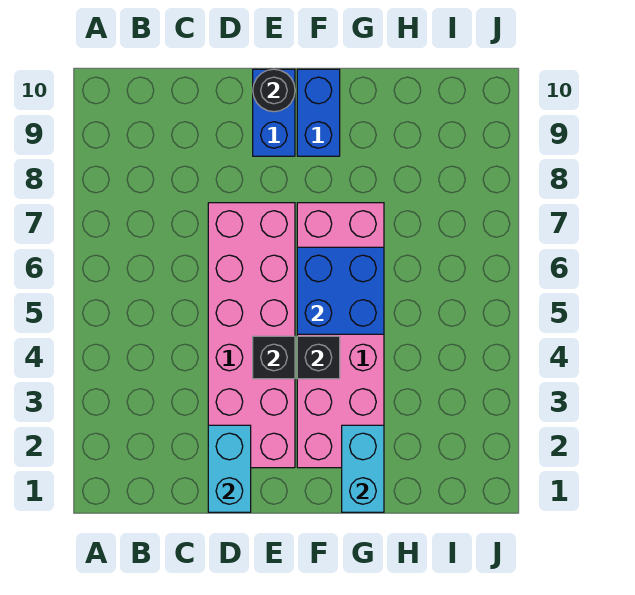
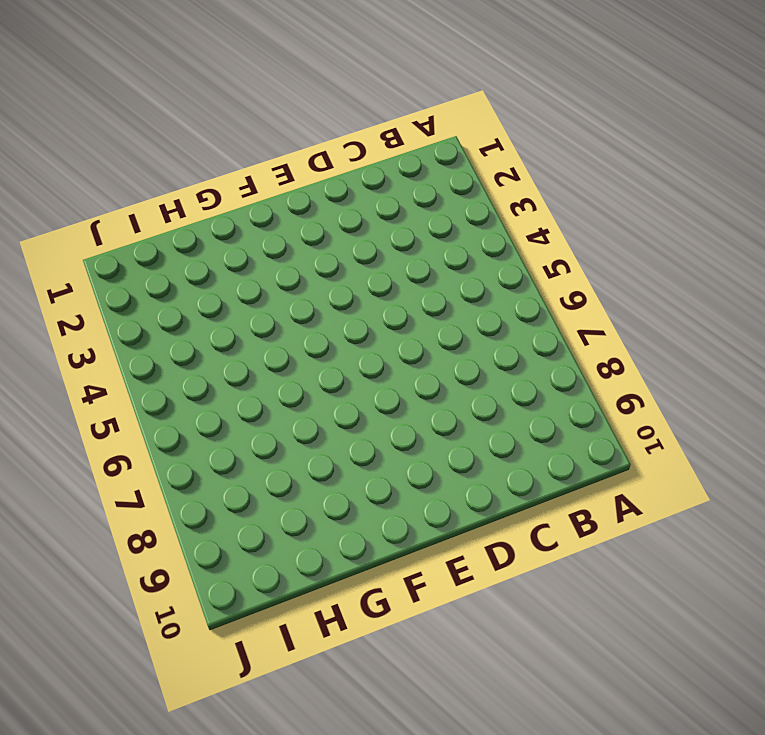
none -> pink brick D2:E7 level 1
none -> blue brick E9:E10 level 1

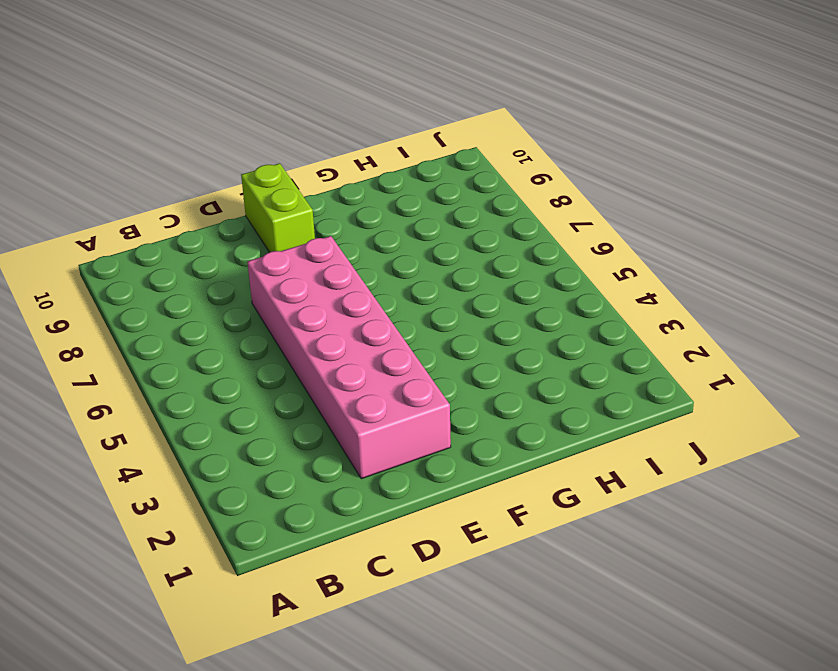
lime brick E9:E10 level 1 -> blue brick E9:E10 level 1
none -> pink brick F2:G7 level 1
none -> blue brick F9:F10 level 1

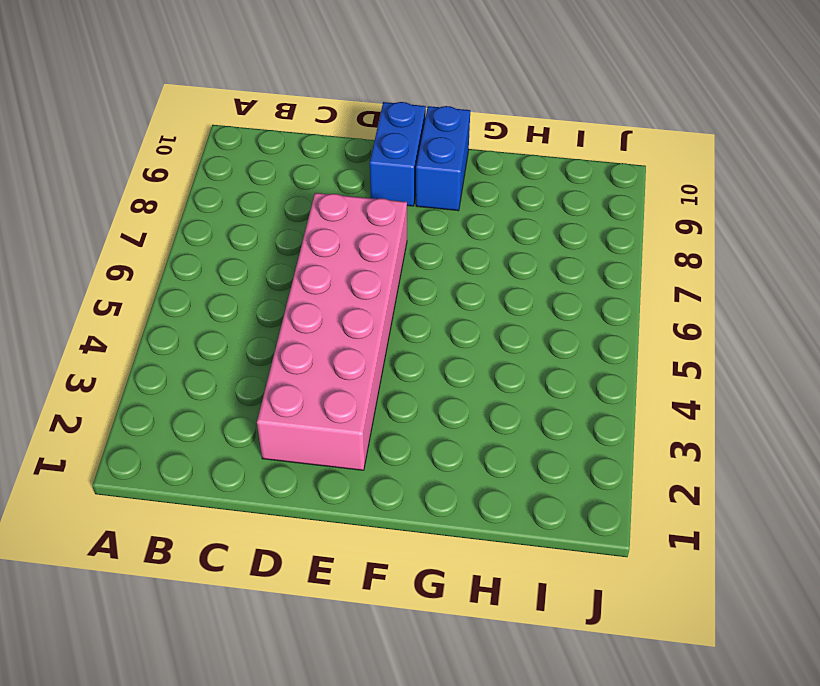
none -> pink brick F2:G7 level 1
none -> cyan brick D1:D2 level 2

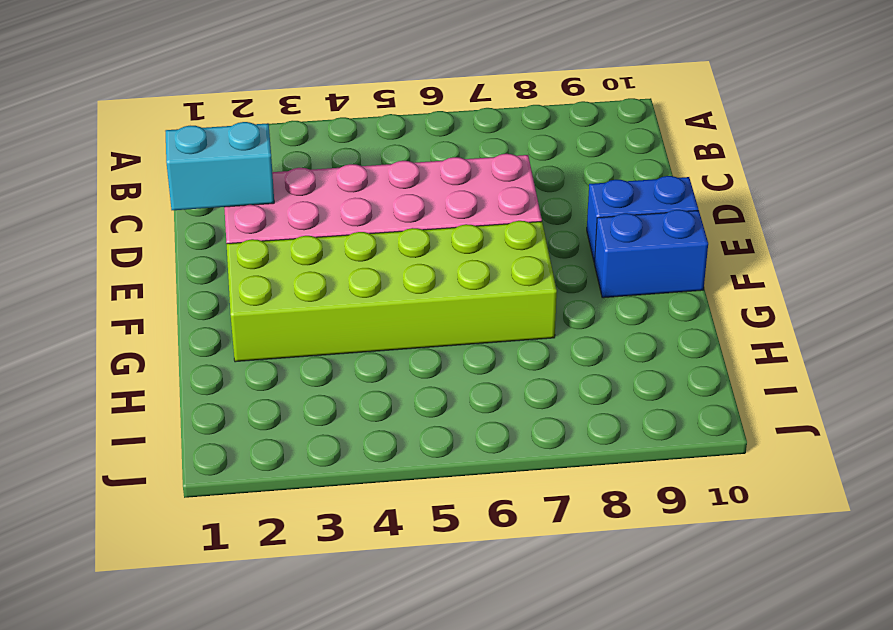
lime brick F2:G7 level 1 -> pink brick F2:G7 level 1
none -> black brick E4 level 2
none -> black round brick E10 level 2

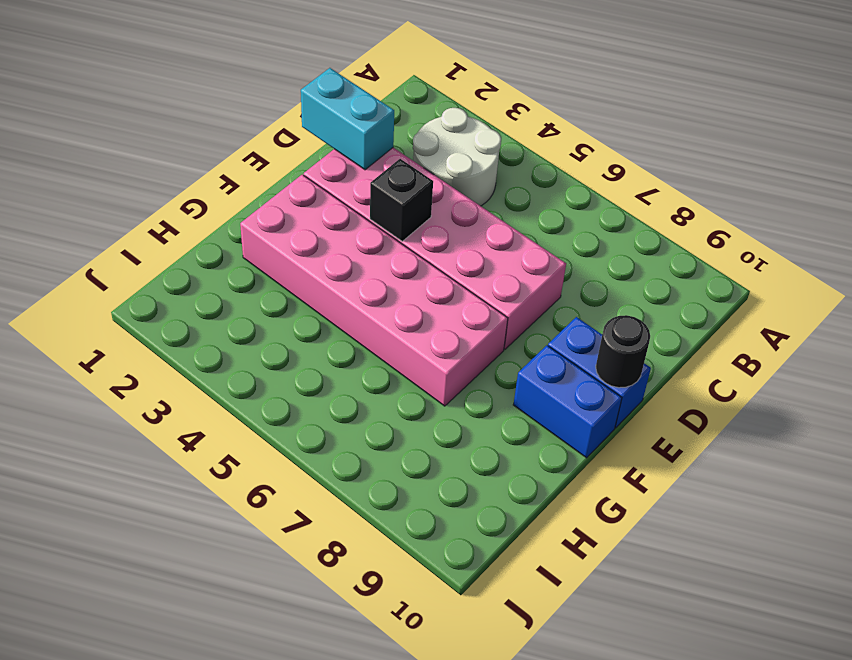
white round brick B3:C4 level 1 -> none
none -> black brick F4 level 2
none -> blue brick F5:G6 level 2

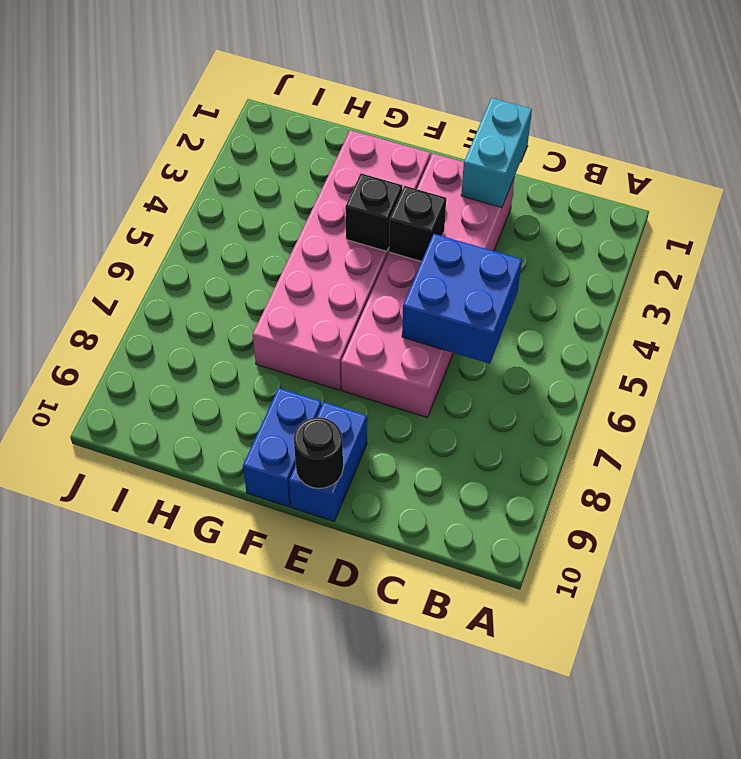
blue brick C5:D6 level 2 -> blue brick F5:G6 level 2
none -> cyan brick G1:G2 level 2

